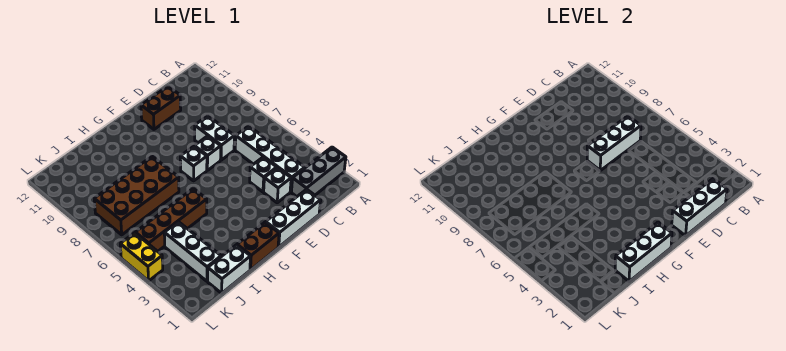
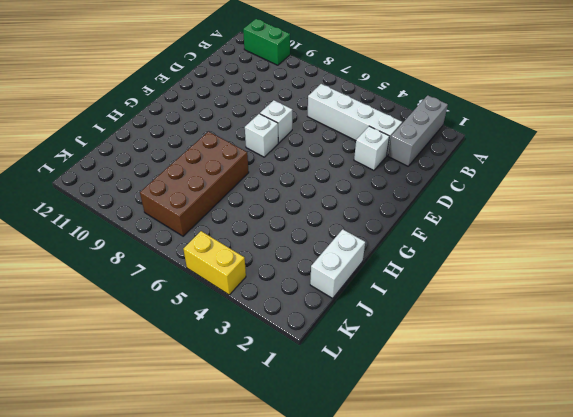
green brick A10:A11 level 1 -> none
none -> white brick D1:F1 level 1
none -> white brick D4 level 1
none -> white brick D7:D8 level 1

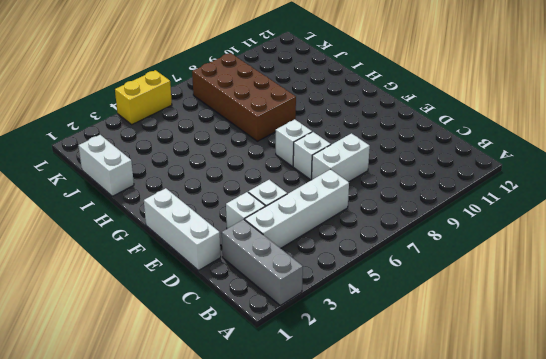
none -> brown brick D11:E11 level 1
none -> brown brick G1:H1 level 1
none -> brown brick H5:K5 level 1

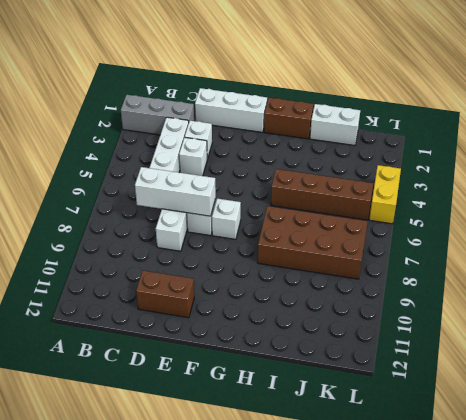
none -> white brick J2:J4 level 1
none -> white brick C1:E1 level 2
none -> white brick G1:I1 level 2

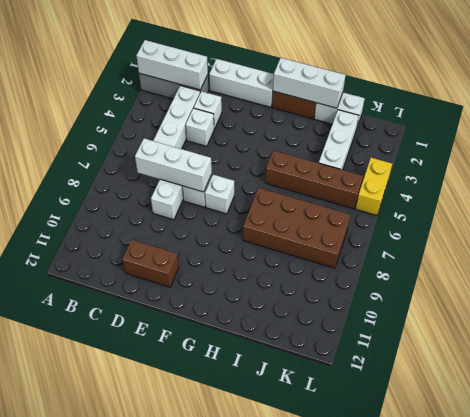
white brick A2:C2 level 2 -> white brick C1:E1 level 2

